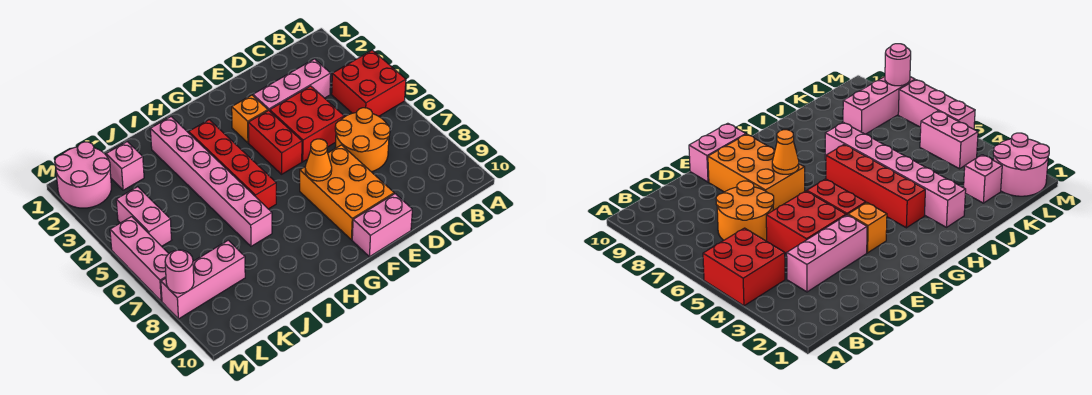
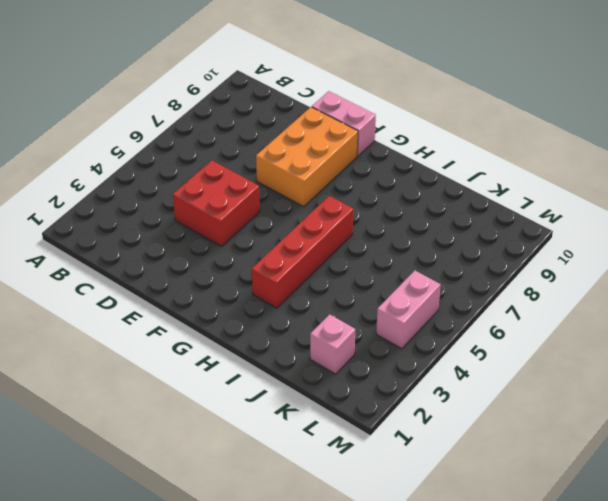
none -> red brick A4:B5 level 1
none -> pink brick C3:E3 level 1
none -> orange round brick C6:D7 level 1

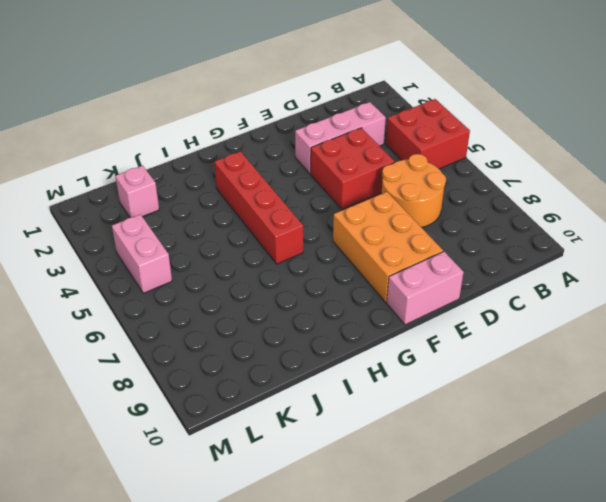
none -> orange brick F3 level 1
none -> red brick F4:F5 level 1
none -> pink brick I2:I7 level 1

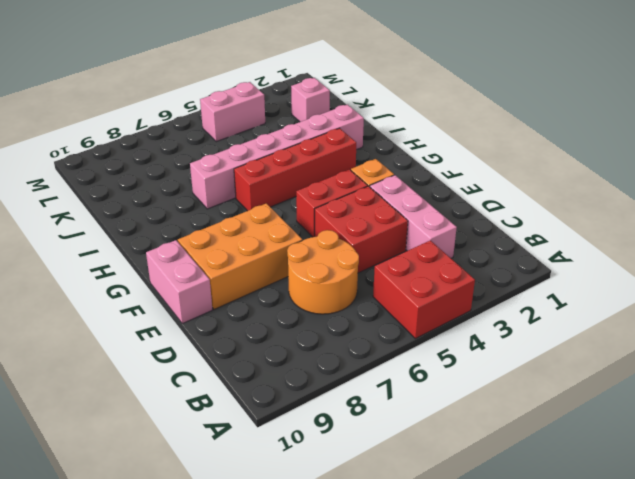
none -> pink brick K8:M8 level 1
none -> pink round brick L1:M2 level 1
none -> pink brick M5:M7 level 1

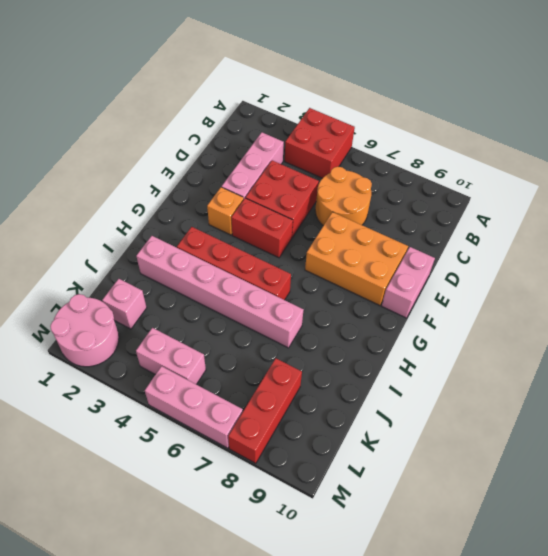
red brick K8:M8 level 1 -> pink brick K8:M8 level 1
none -> orange cone F7 level 2
none -> pink round brick M8 level 2

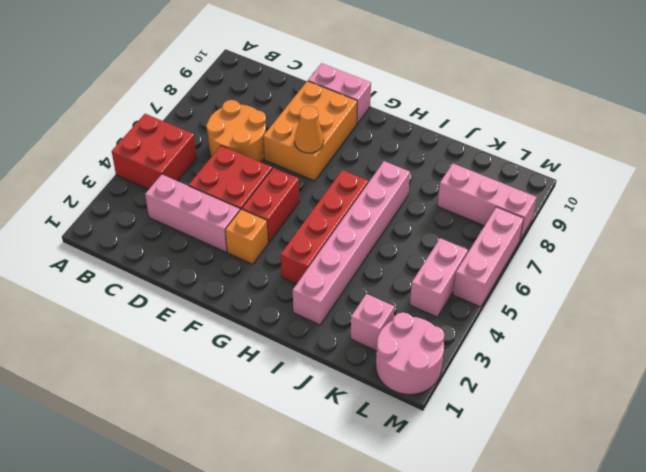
none -> pink round brick M8 level 2

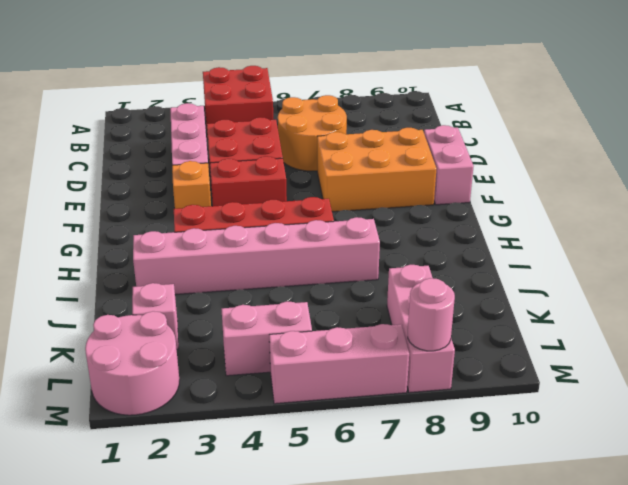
none -> orange cone F7 level 2

